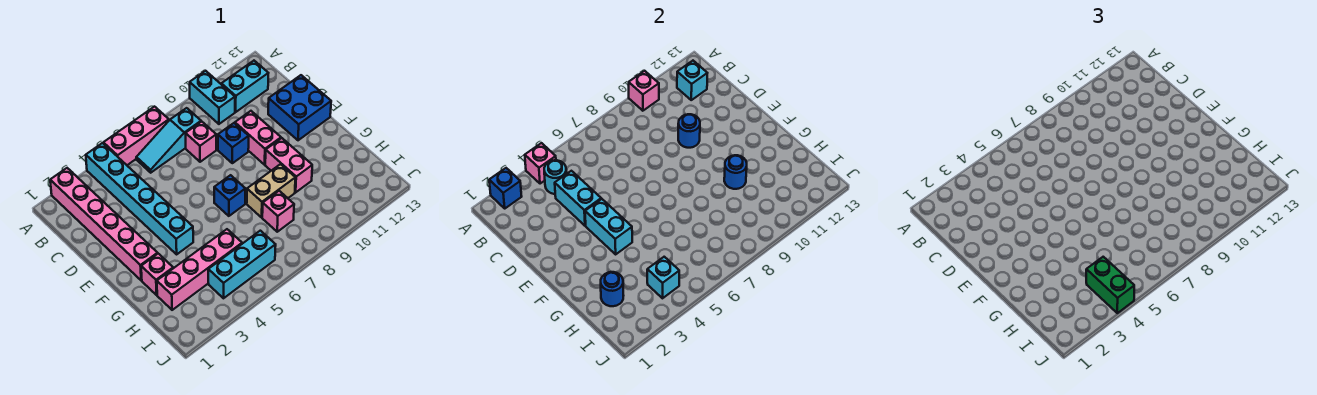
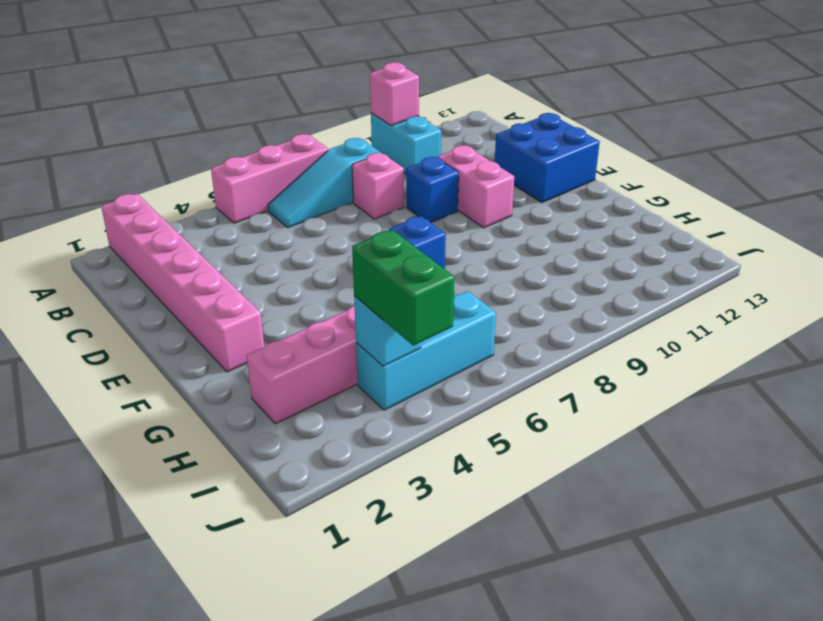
none -> cyan brick A4:F4 level 1
none -> cyan brick B11:B12 level 1
none -> pink brick F10:G10 level 1

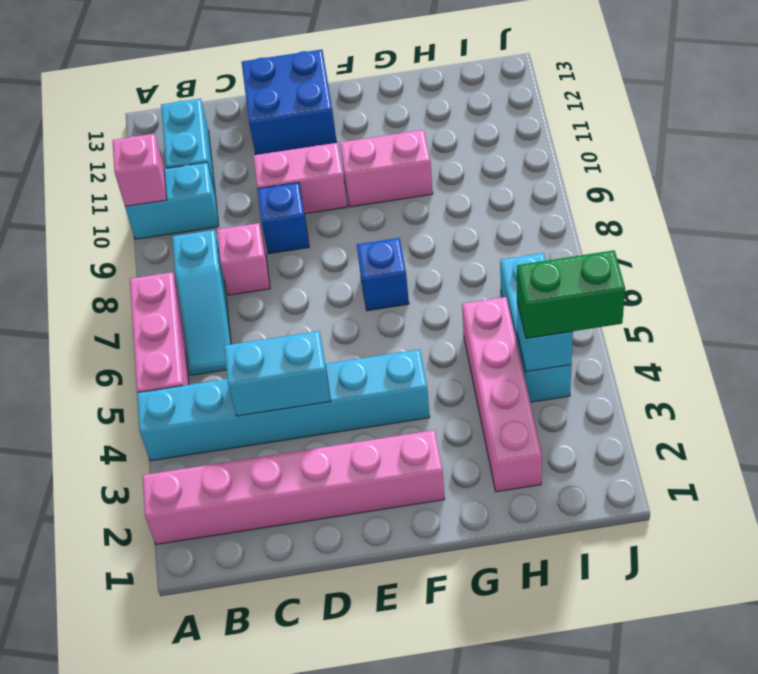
none -> pink brick G2 level 1
none -> tan brick G8:G9 level 1
none -> pink brick H8 level 1

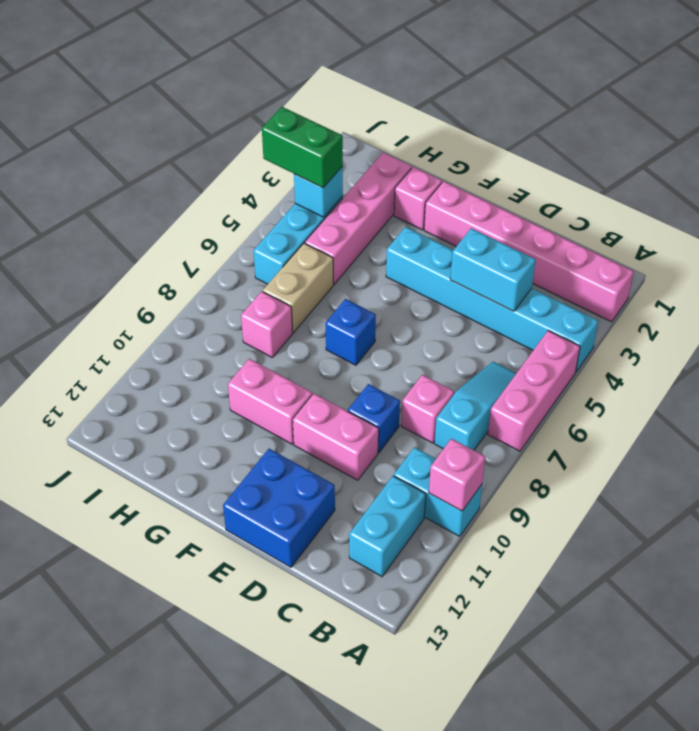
tan brick H6:H7 level 1 -> tan brick G8:G9 level 1
none -> blue brick A2 level 2
none -> pink brick A4 level 2
none -> cyan round brick B4 level 2

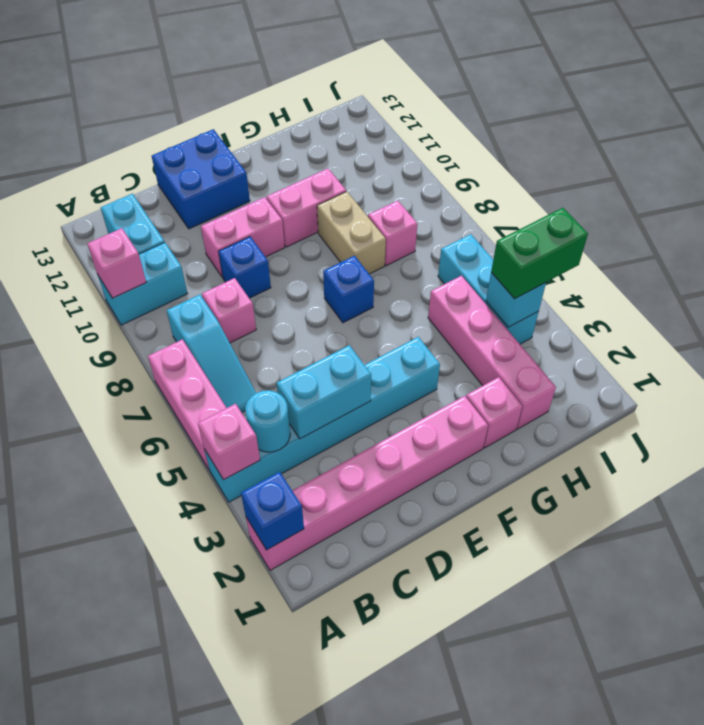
none -> cyan brick B12 level 2
none -> blue round brick D10 level 2
none -> cyan brick E4:F4 level 2

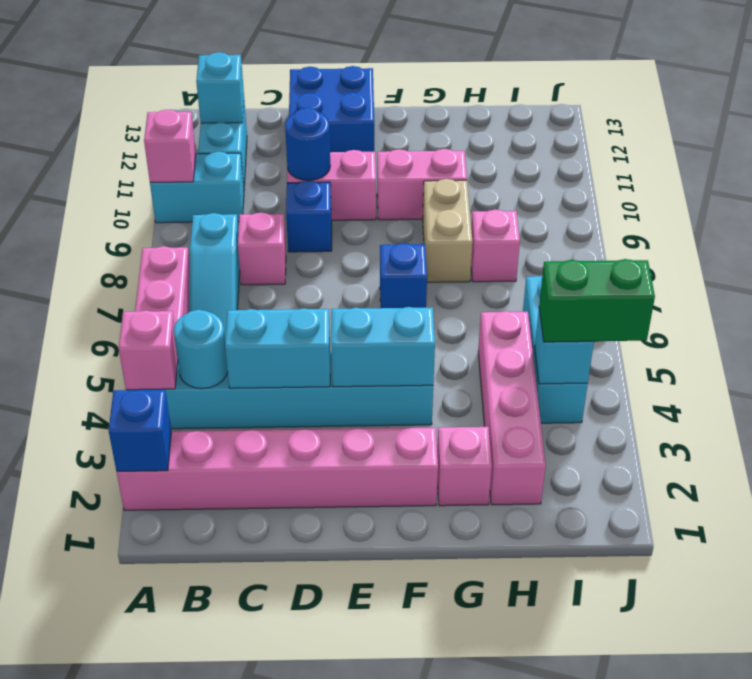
none -> blue round brick G10 level 2
none -> blue round brick H2 level 2

